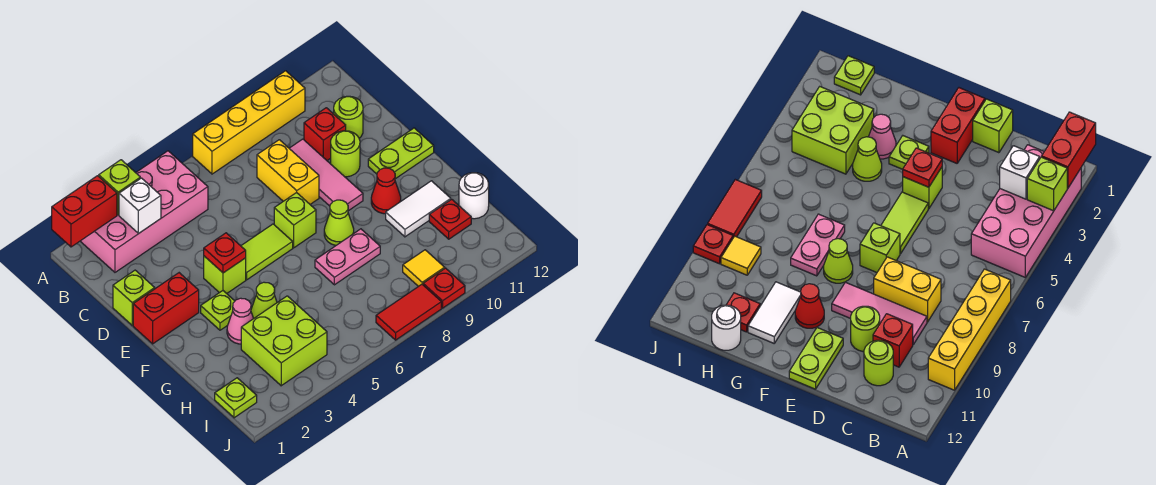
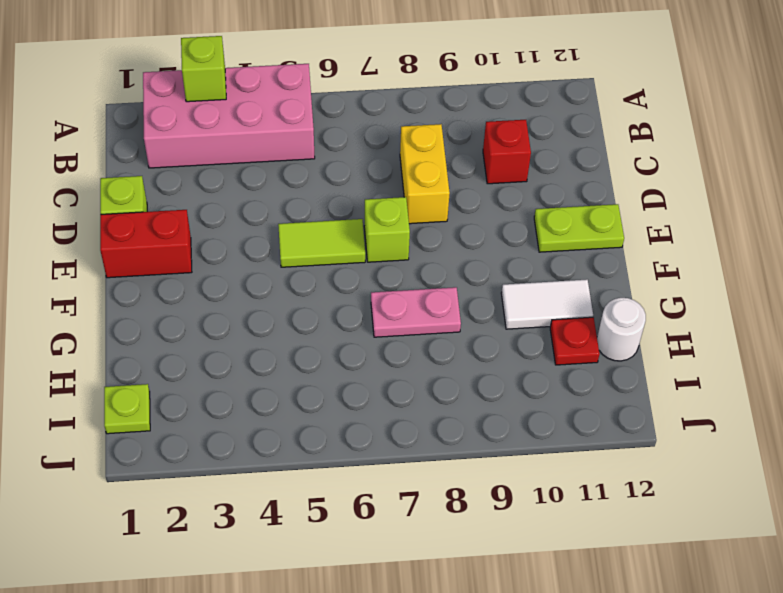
none -> yellow brick A7:A10 level 1
none -> pink tile C9:E9 level 1
none -> lime round brick C11 level 1
none -> lime round brick D10 level 1

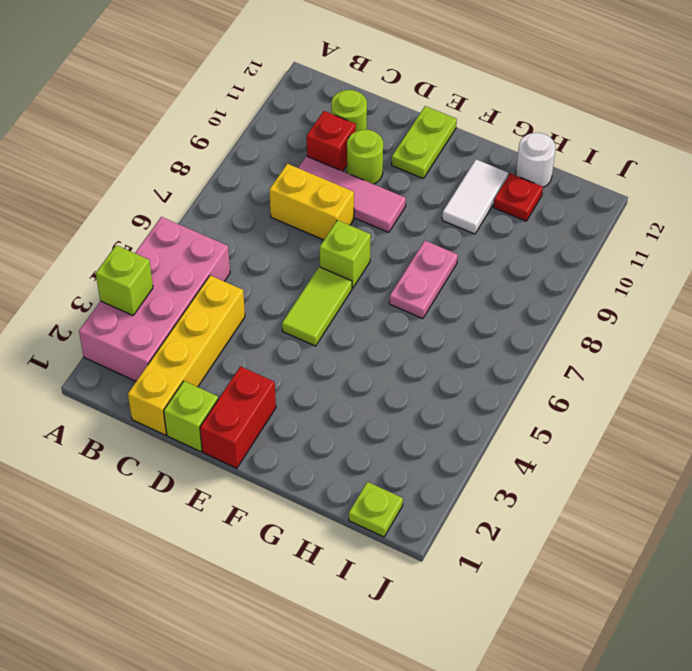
yellow brick C1:C4 level 1 -> yellow brick A7:A10 level 1
none -> lime brick E4 level 1
none -> lime plate F3 level 1
none -> lime cone F8 level 1
none -> red cone F10 level 1

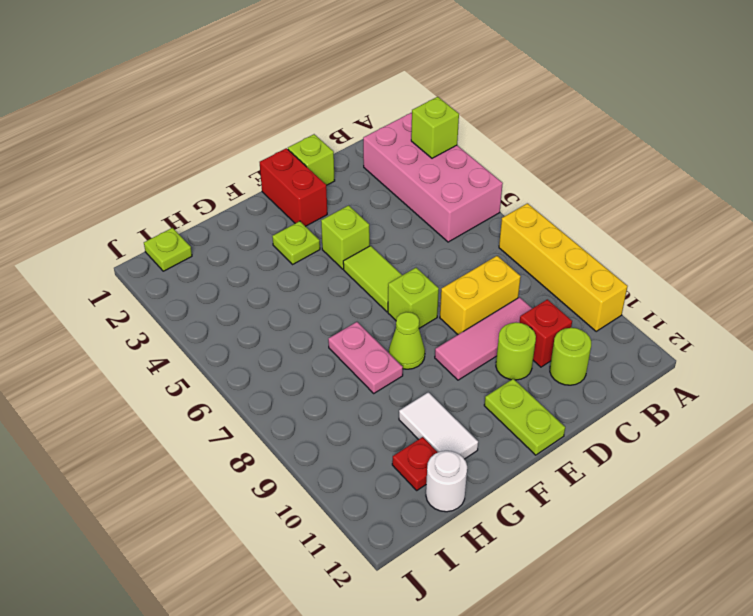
none -> red cone F10 level 1
none -> pink cone G3 level 1
none -> lime cone G4 level 1
none -> lime brick H3:I4 level 1

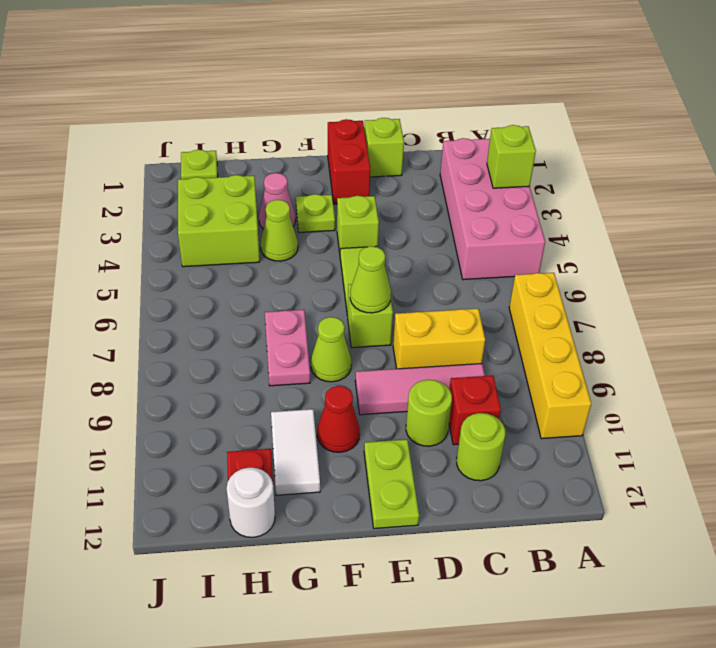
lime cone E7 level 2 -> none
none -> yellow tile I9 level 1
none -> red tile J7:J8 level 1
none -> red plate J9 level 1
none -> red brick A1:A2 level 2

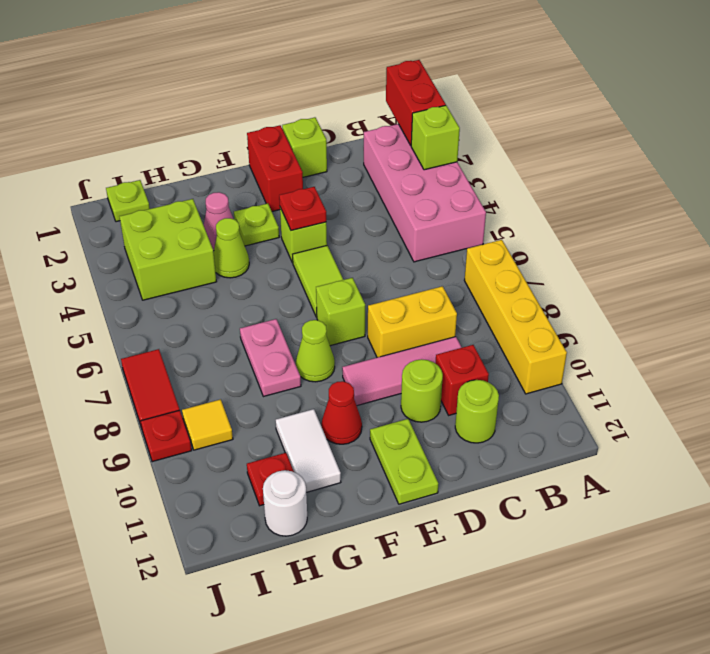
none -> white brick B3 level 2

